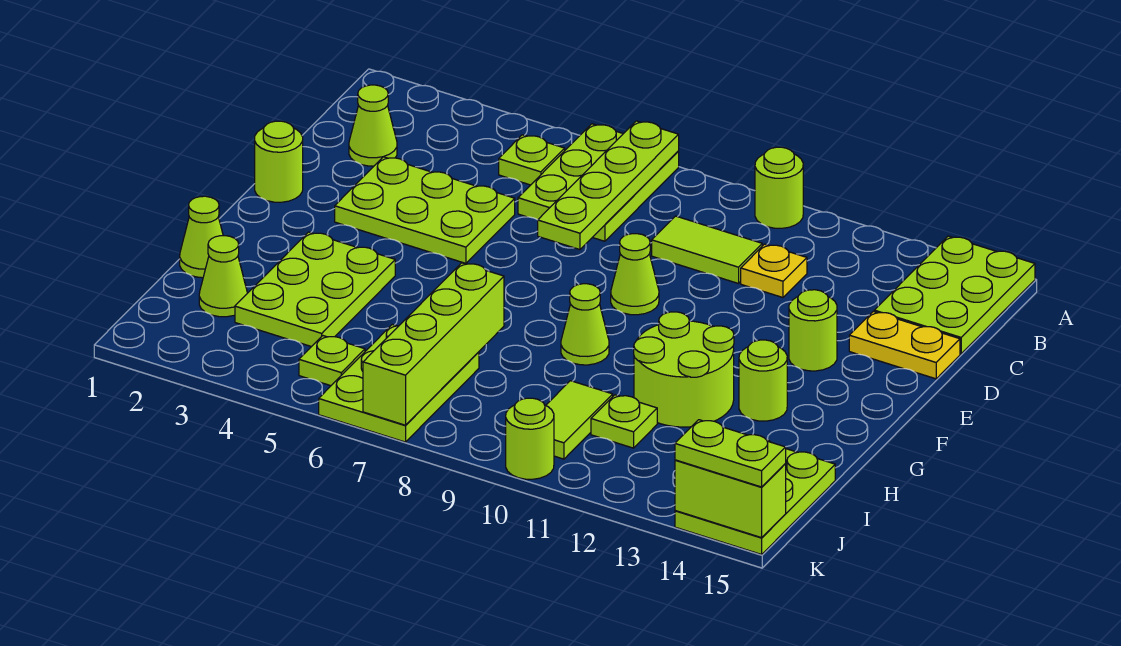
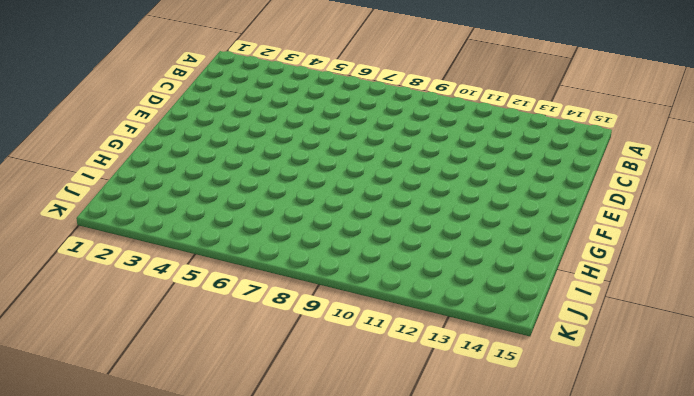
none -> lime plate A6:C7 level 1
none -> lime round brick A10 level 1
none -> lime plate A14:C15 level 1

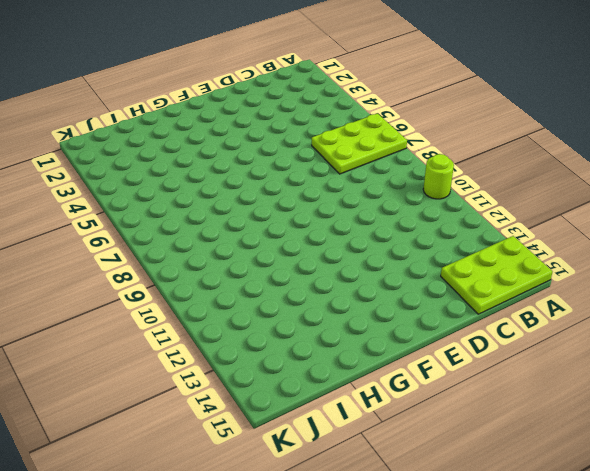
none -> lime plate B5 level 1
none -> lime cone C2 level 1
none -> lime tile C9:C10 level 1

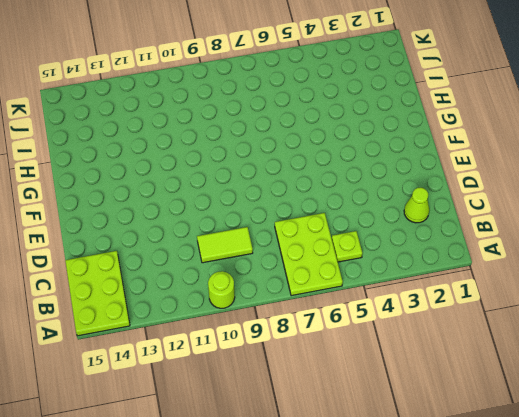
none -> yellow plate C11 level 1
none -> lime plate D3:E5 level 1
none -> yellow plate D14:D15 level 1

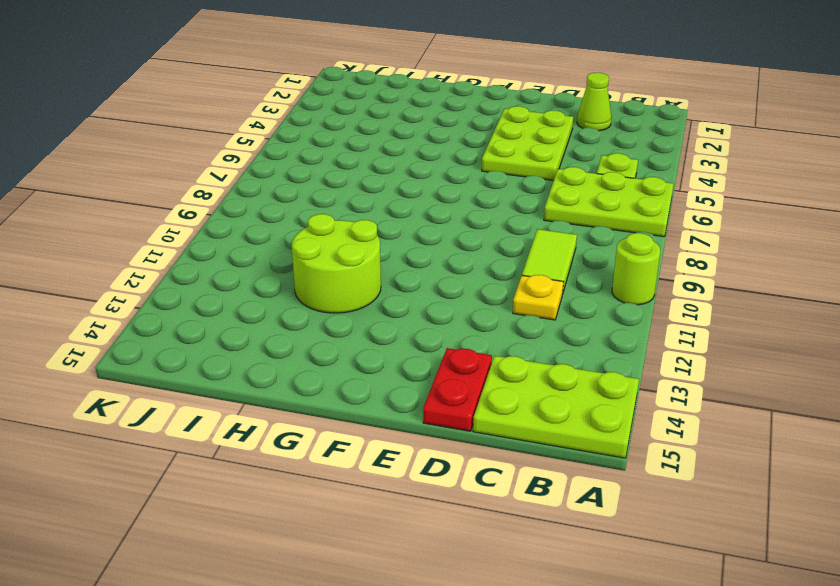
red plate D14:D15 level 1 -> yellow plate D14:D15 level 1
none -> lime round brick E1 level 1
none -> lime cone E9 level 1
none -> lime round brick E13 level 1

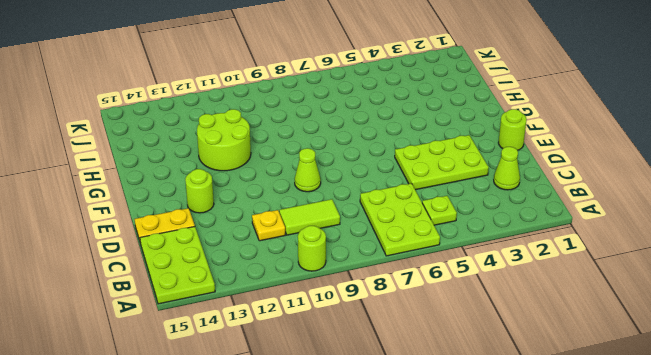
none -> lime plate G3:I4 level 1
none -> lime cone G9 level 1
none -> lime round brick G13 level 1

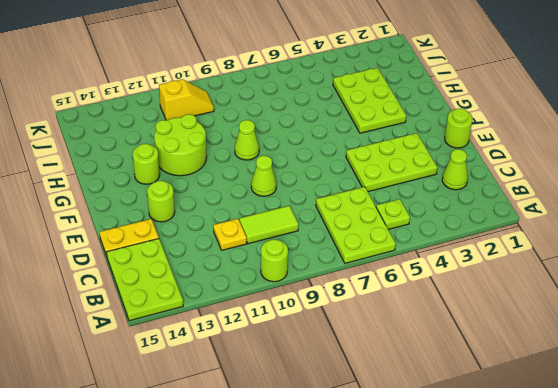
yellow slope J10:J11 level 1 top 11 -> lime tile I10:J10 level 1
none -> lime cone H1 level 1
none -> lime cone I2 level 1
none -> lime plate I6:K7 level 1

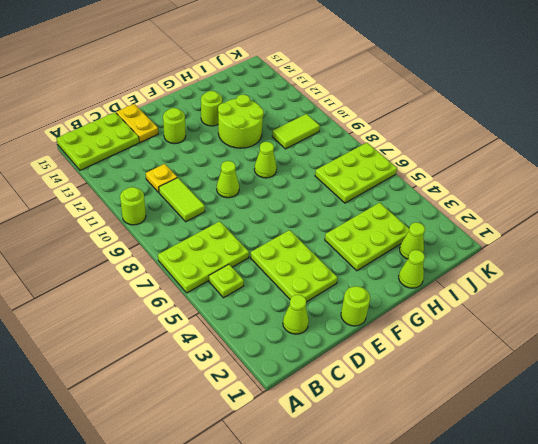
none -> lime plate I11 level 1
none -> lime plate I14:K15 level 1
none -> lime plate J5 level 1

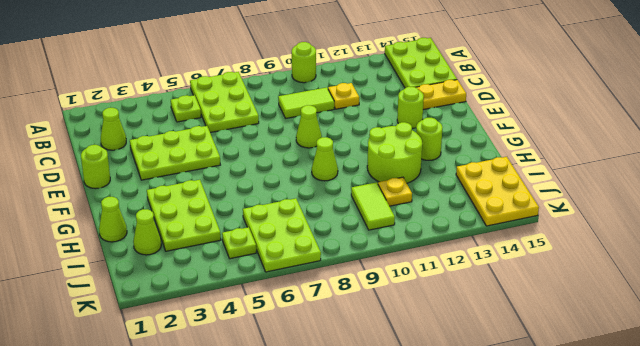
yellow plate I11 level 1 -> lime plate I11 level 1
yellow plate I14:K15 level 1 -> lime plate I14:K15 level 1
none -> lime round brick K10 level 1
none -> lime plate A7:D7 level 2
none -> lime brick H7:K7 level 2

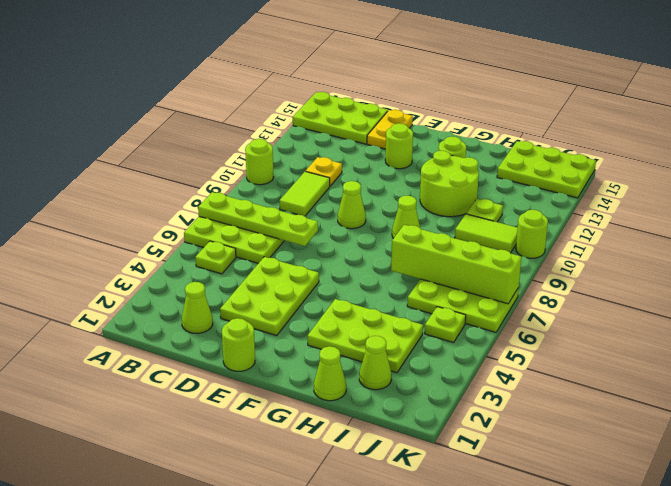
none -> lime brick K14:K15 level 2
none -> lime plate K14:K15 level 3

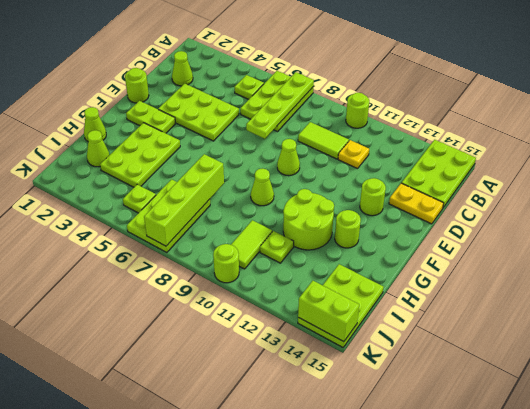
lime plate F2:F3 level 1 -> lime plate K14:K15 level 3

